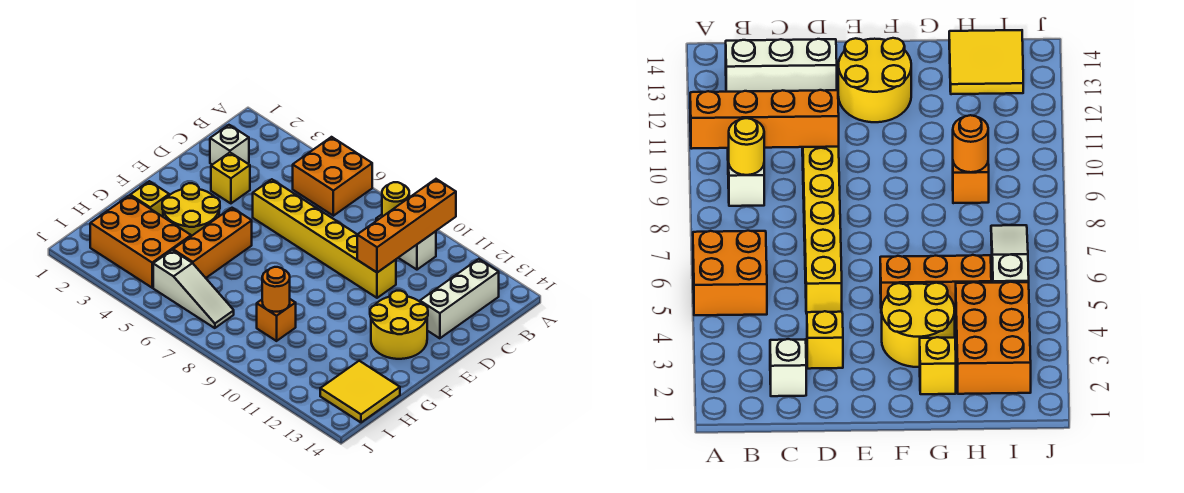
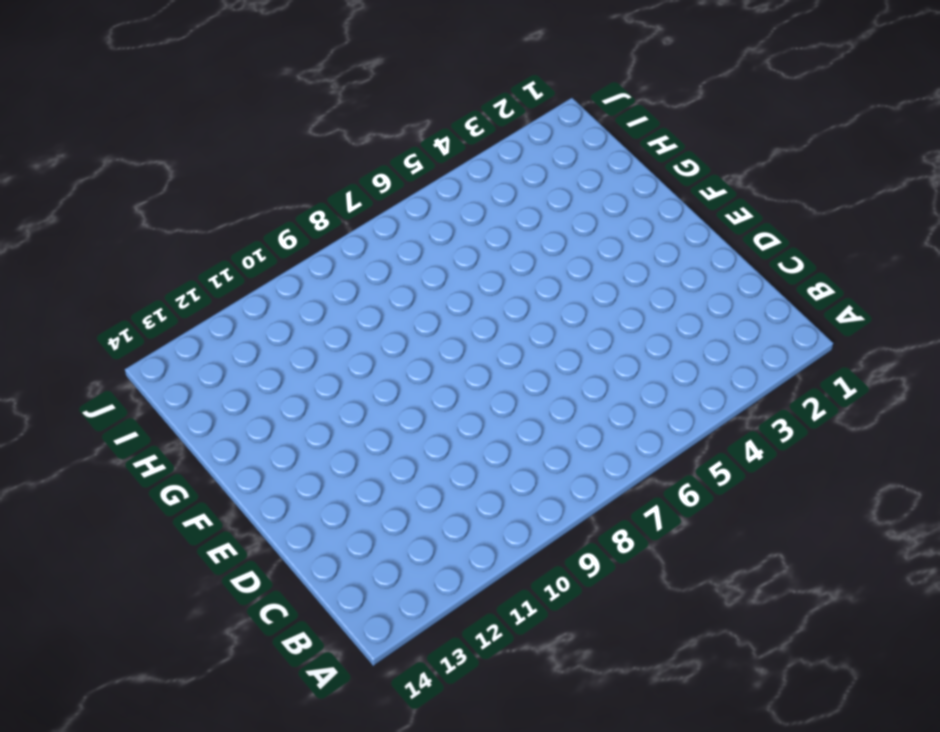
none -> orange brick A5:B6 level 1
none -> white brick B9:B10 level 1
none -> white brick B13:D13 level 1

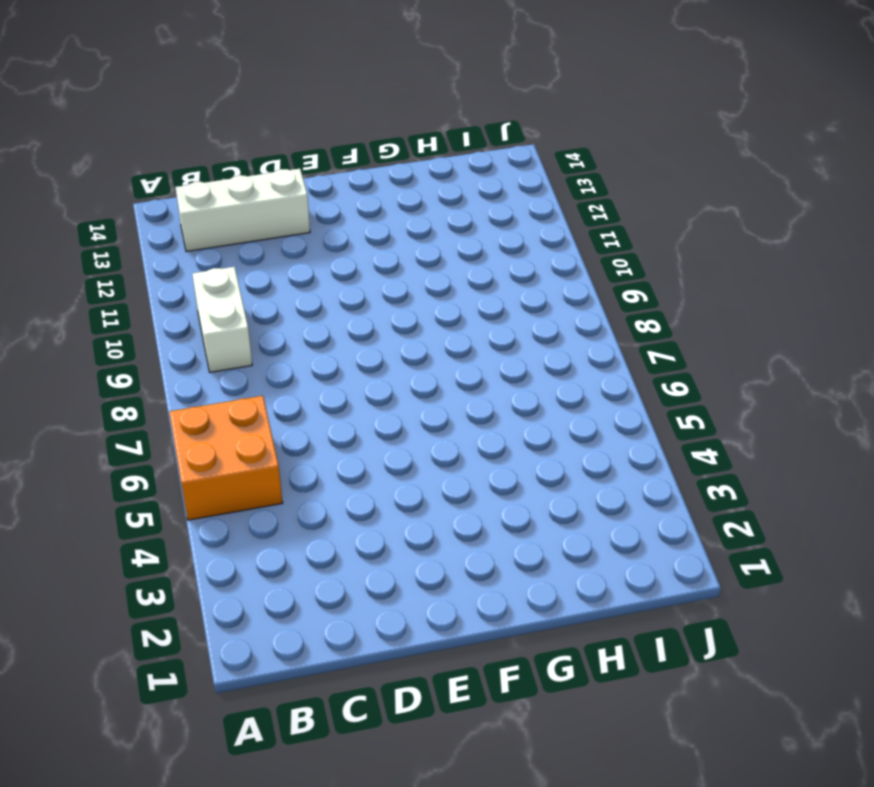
none -> white brick C2 level 1
none -> yellow brick D3 level 1
none -> yellow brick D5:D10 level 1

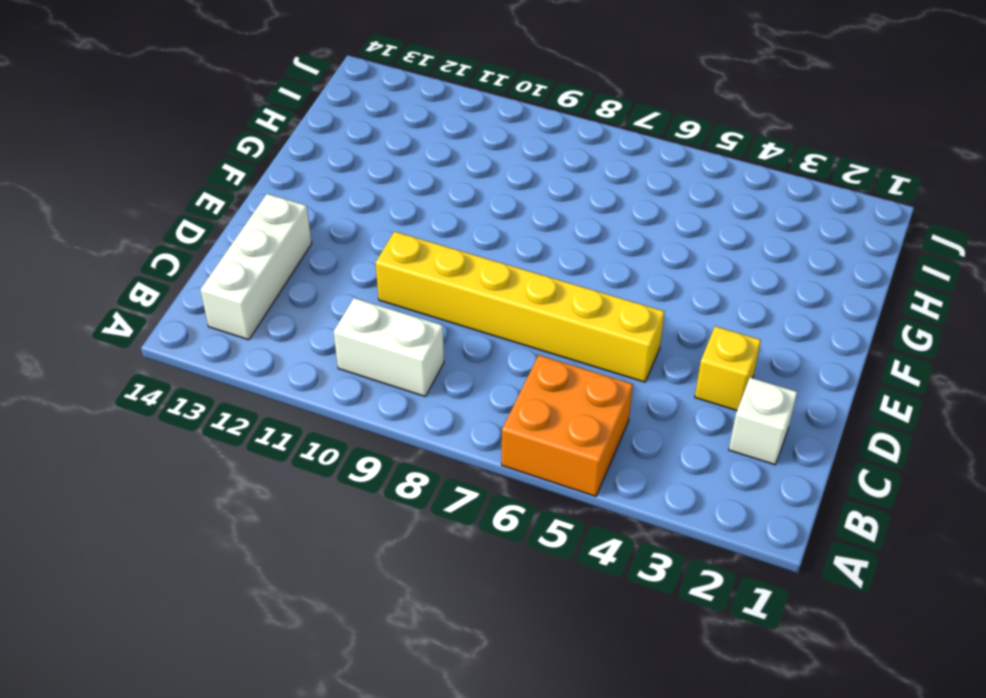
none -> yellow round brick E12:F13 level 1
none -> yellow round brick F3:G4 level 1
none -> orange brick F5:H5 level 1

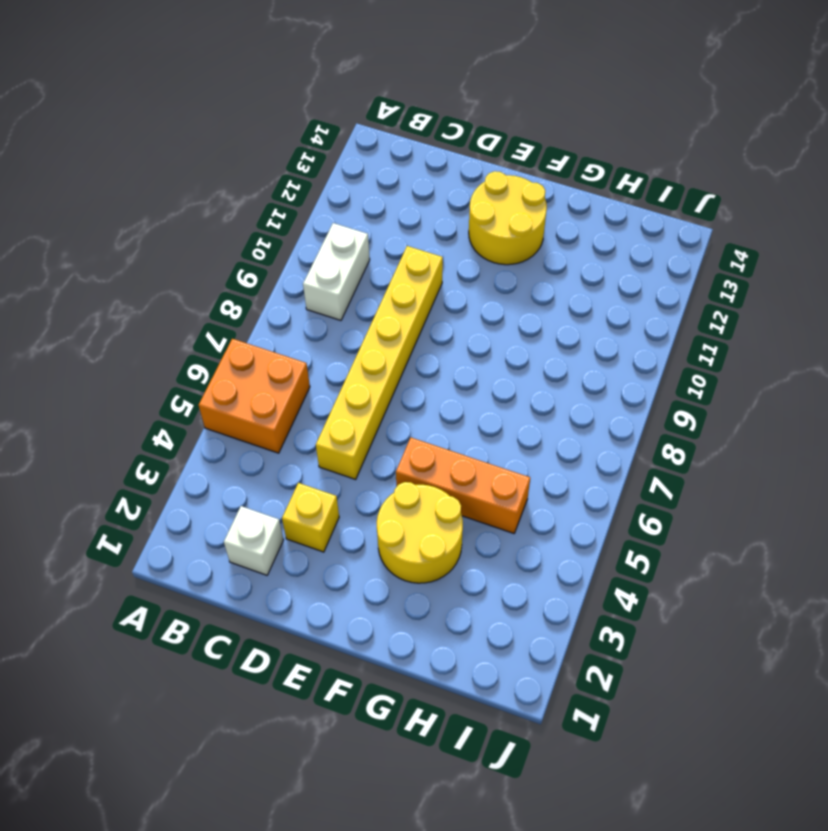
none -> white brick B13:D13 level 1
none -> yellow brick G2 level 1
none -> orange brick H2:I4 level 1

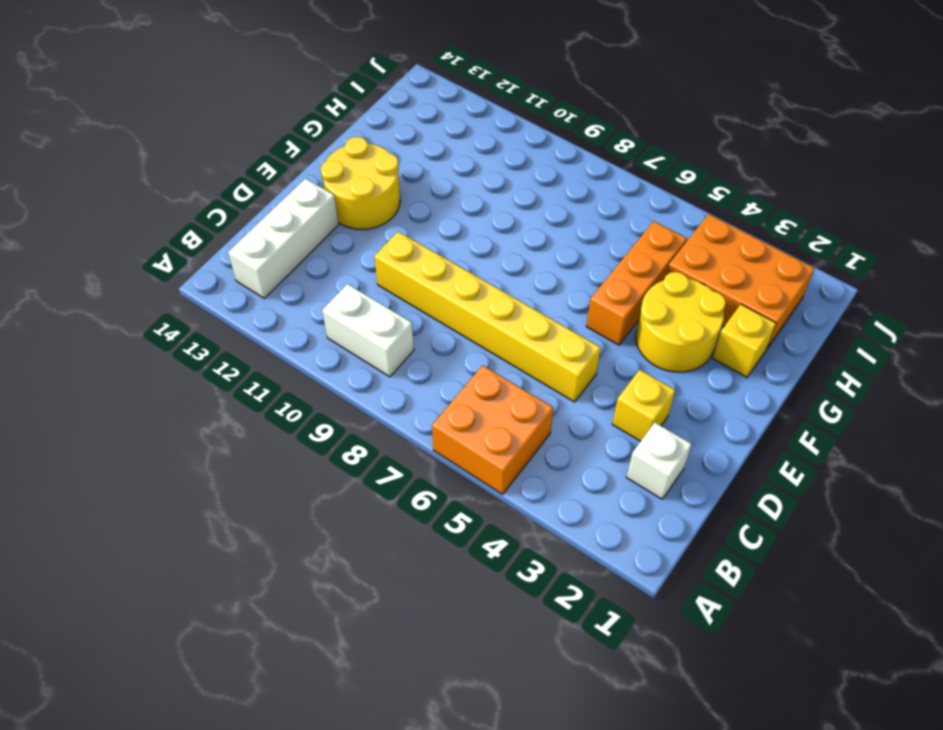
none -> orange brick H9 level 1
none -> yellow tile H13:I14 level 1
none -> white slope I5:I7 level 1 top 5

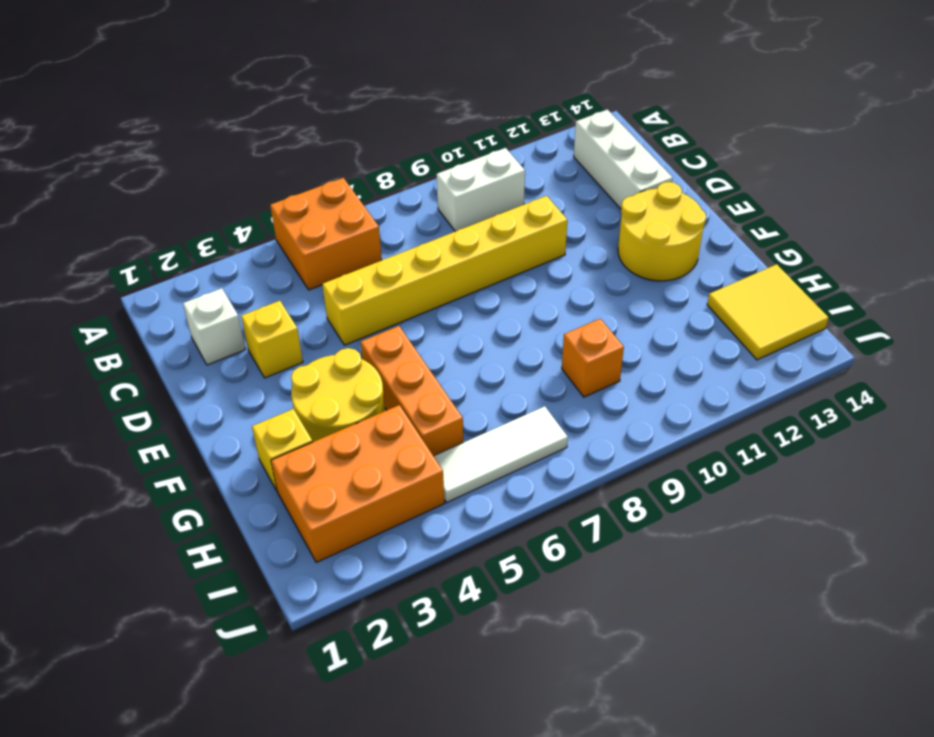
white tile I5:I7 level 1 -> white slope I5:I7 level 1 top 5
none -> orange brick A10:D10 level 2
none -> yellow round brick B9 level 2
none -> orange round brick H9 level 2

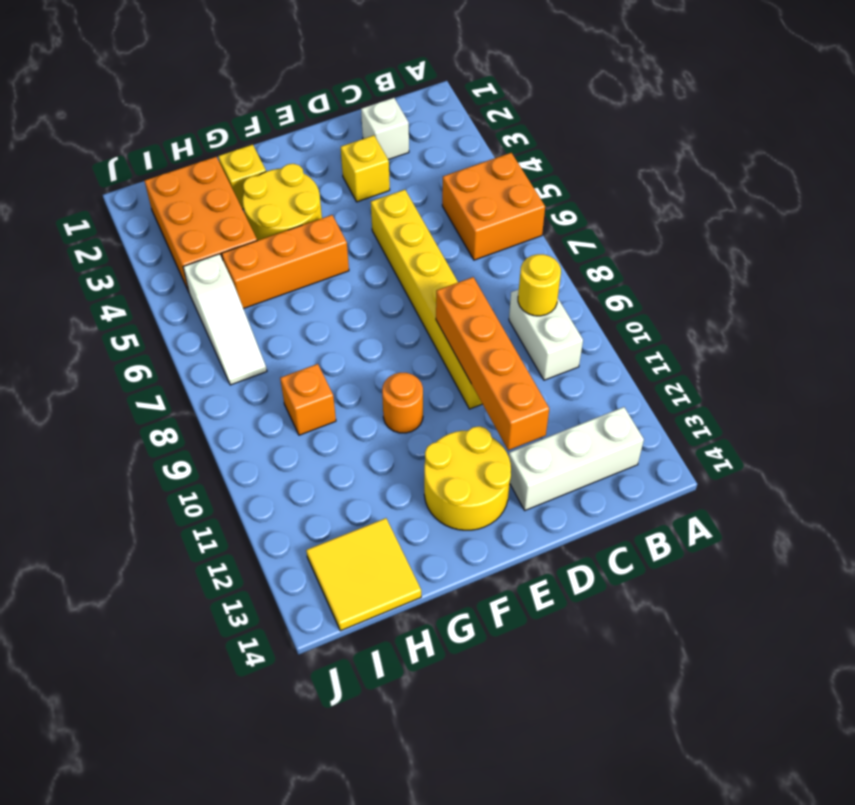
orange brick D9:D12 level 2 -> orange brick A10:D10 level 2
orange round brick F10 level 1 -> orange round brick H9 level 2

